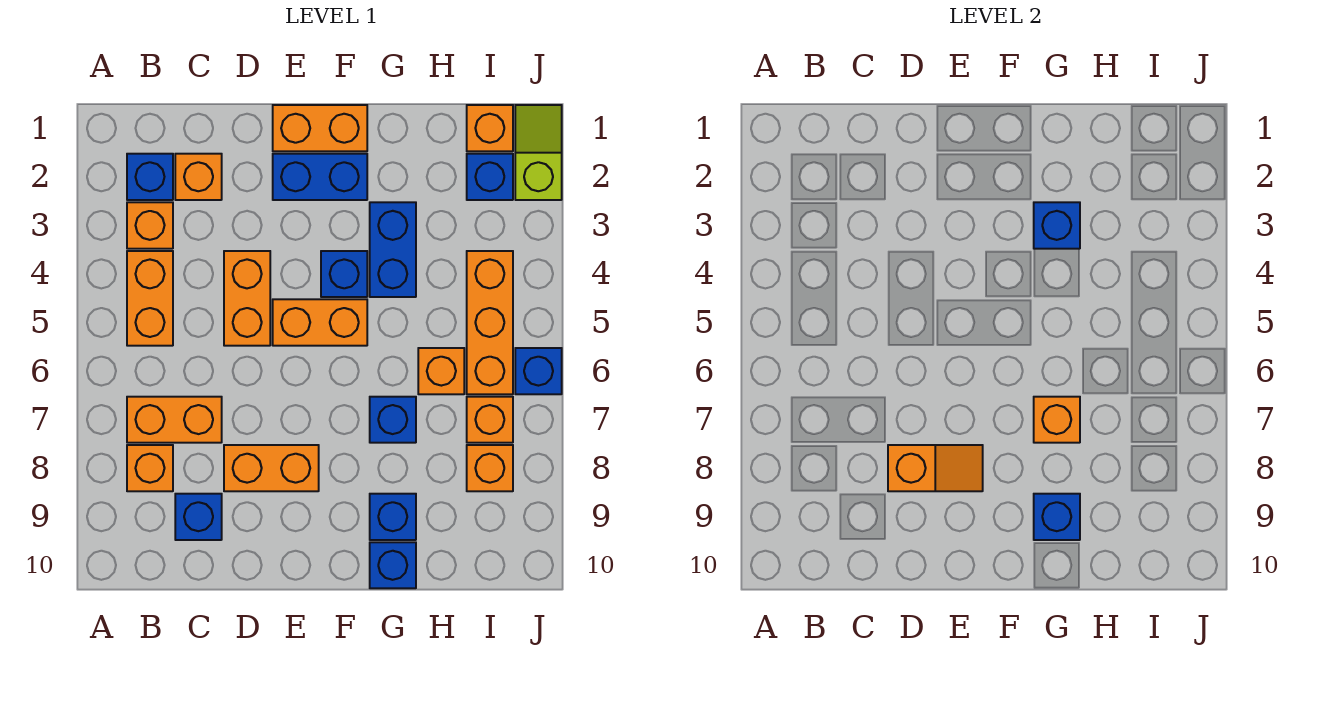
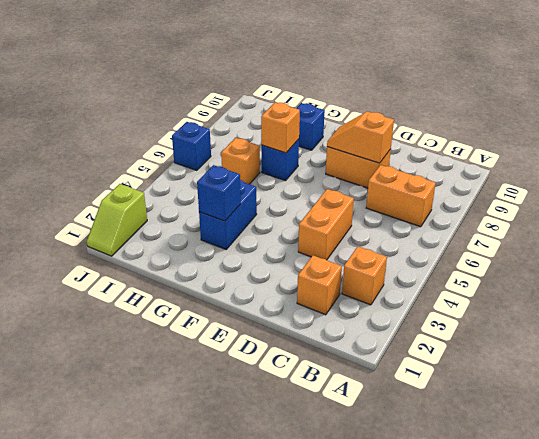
none -> blue brick B2 level 1
none -> orange brick B4:B5 level 1
none -> orange brick B8 level 1

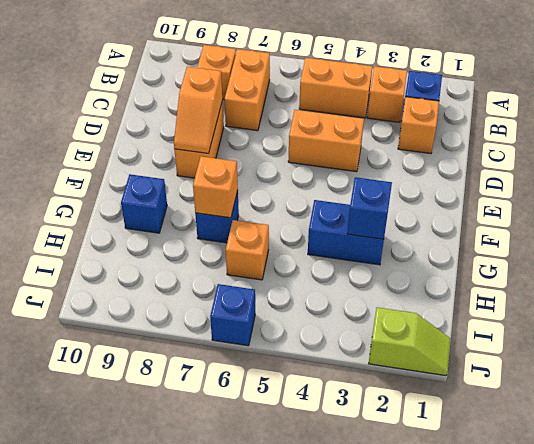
none -> blue brick C9 level 1
none -> orange brick E1:F1 level 1
none -> blue brick E2:F2 level 1

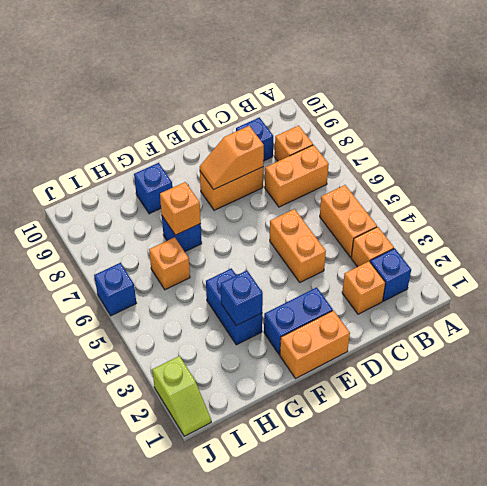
none -> orange brick E5:F5 level 1
none -> blue brick F4 level 1
none -> blue brick G10 level 1

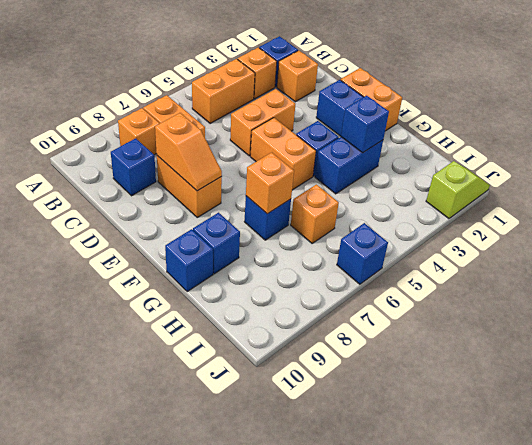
none -> orange brick I1 level 1
none -> blue brick I2 level 1
none -> orange brick I4:I6 level 1

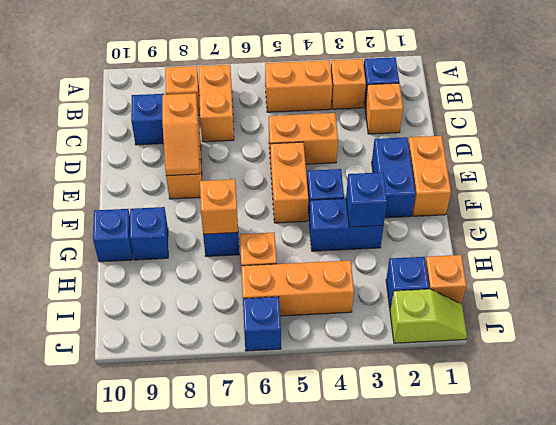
none -> orange brick I7 level 1
none -> orange brick I8 level 1
none -> blue brick G9 level 2

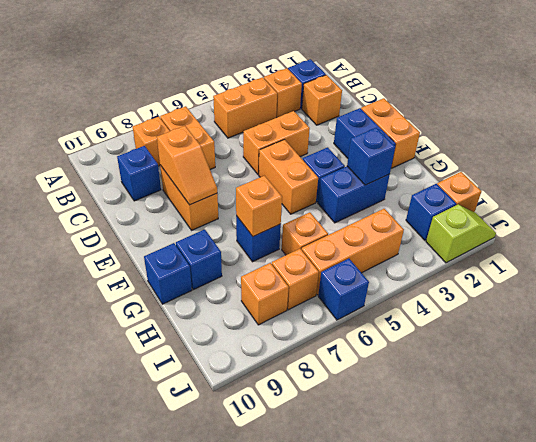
none -> blue brick G9 level 2

